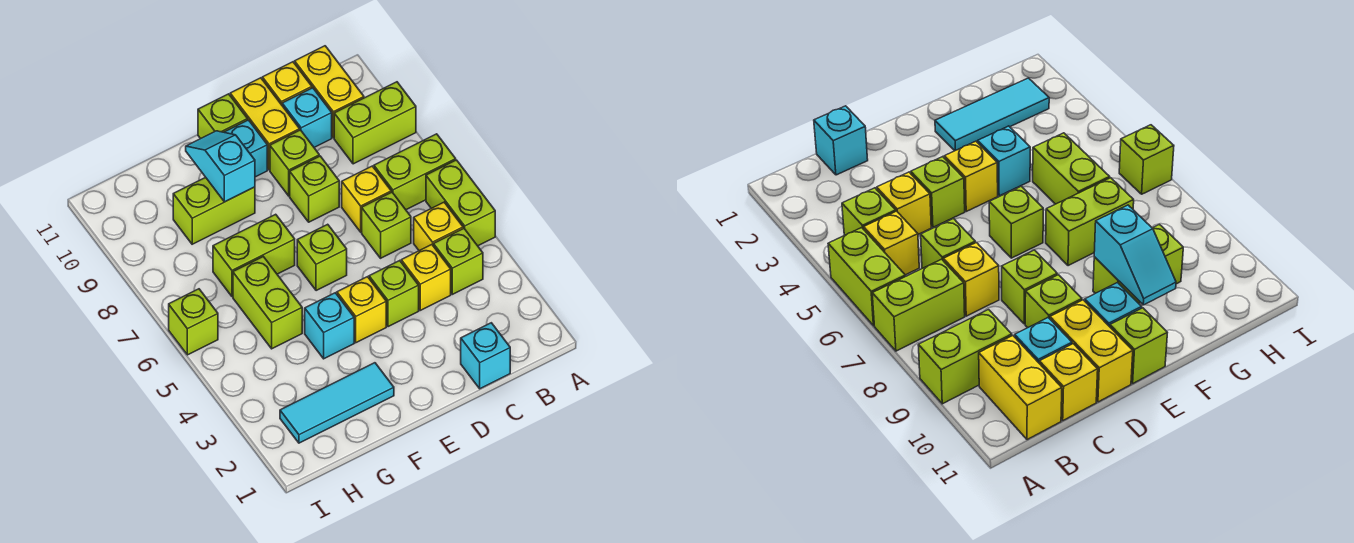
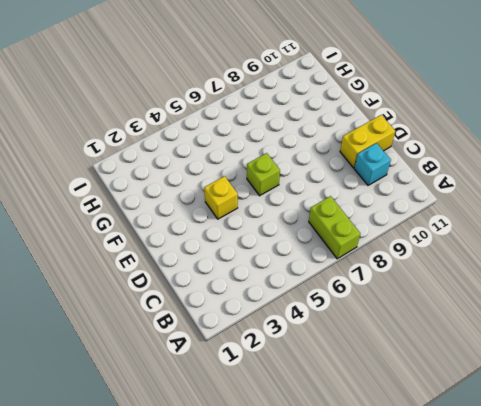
none -> lime brick A5:A6 level 1
none -> lime brick A9:B9 level 1
none -> lime brick B4 level 1

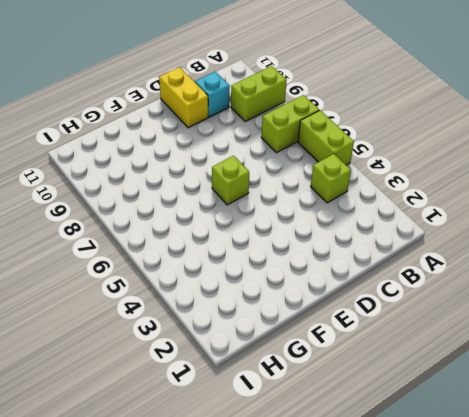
none -> yellow brick B5 level 1
none -> yellow brick B10:B11 level 1
none -> cyan brick C1 level 1

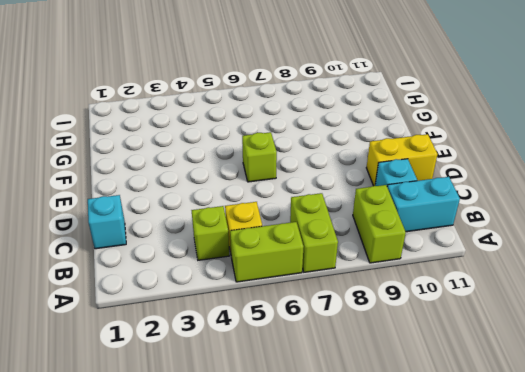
cyan brick B10:B11 level 1 -> yellow brick B10:B11 level 1
none -> yellow brick C4 level 1
none -> lime brick C6 level 1
none -> yellow brick C7 level 1

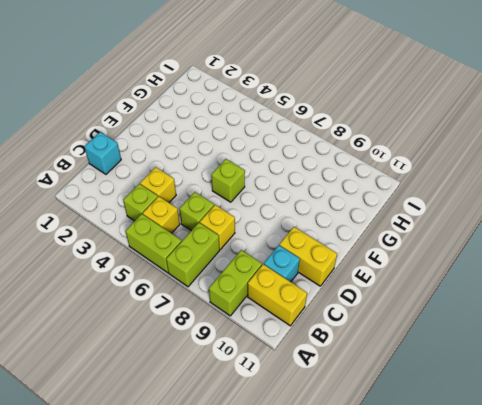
none -> yellow brick C11 level 1
none -> lime brick D4 level 1
none -> lime brick D8 level 1

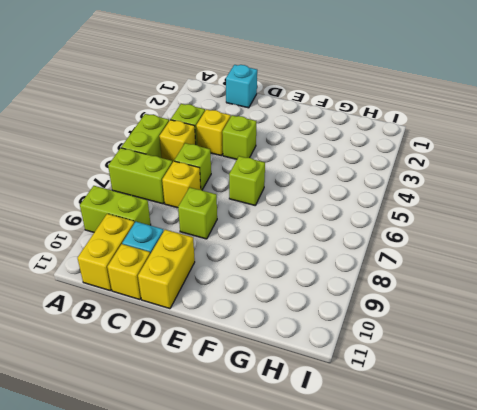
none -> lime brick D9 level 1
none -> yellow brick E4 level 1
none -> cyan brick E10 level 1

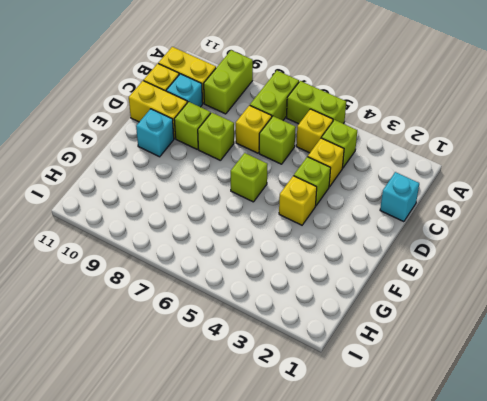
none -> lime brick E11 level 1
none -> cyan tile F2:H2 level 1
none -> cyan brick F4 level 1

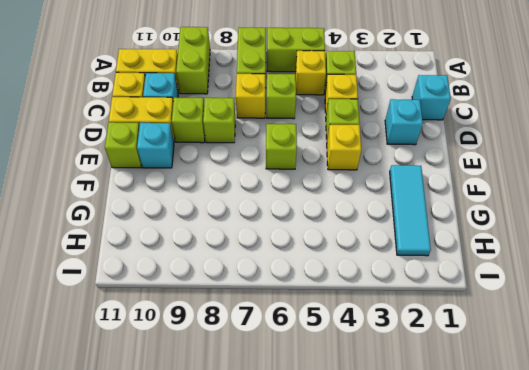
cyan brick D2 level 1 -> cyan brick F4 level 1
none -> lime brick F7:G7 level 1
none -> lime brick F9:G9 level 1
none -> lime brick G5:G6 level 1

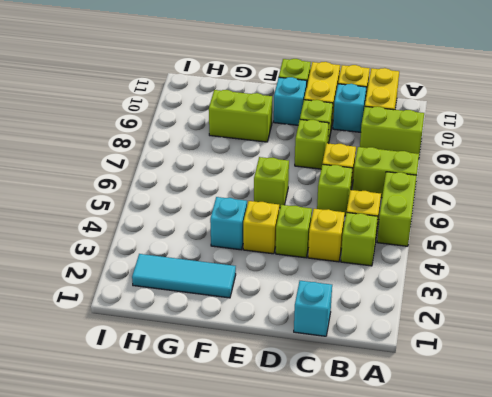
none -> lime brick F7:G7 level 1
none -> lime brick G5:G6 level 1
none -> lime brick I6 level 1

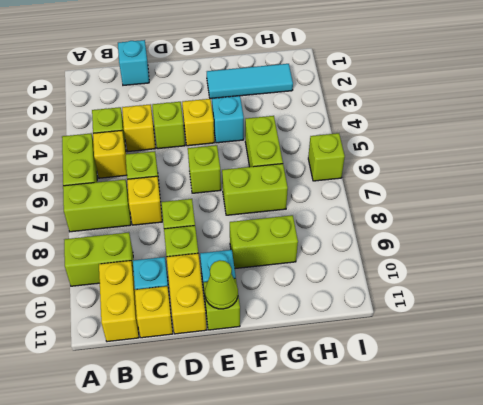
lime cone E11 level 2 -> none
none -> cyan slope F9:F10 level 2 top 9

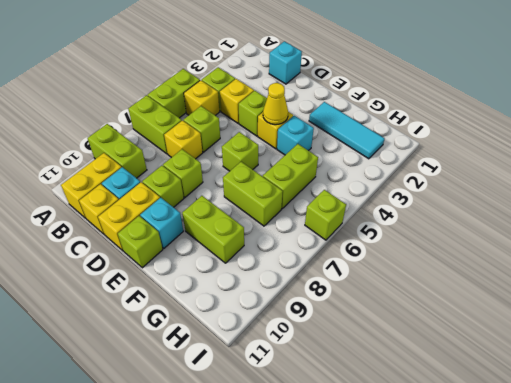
yellow cone E4 level 2 -> none
none -> cyan slope F9:F10 level 2 top 9

